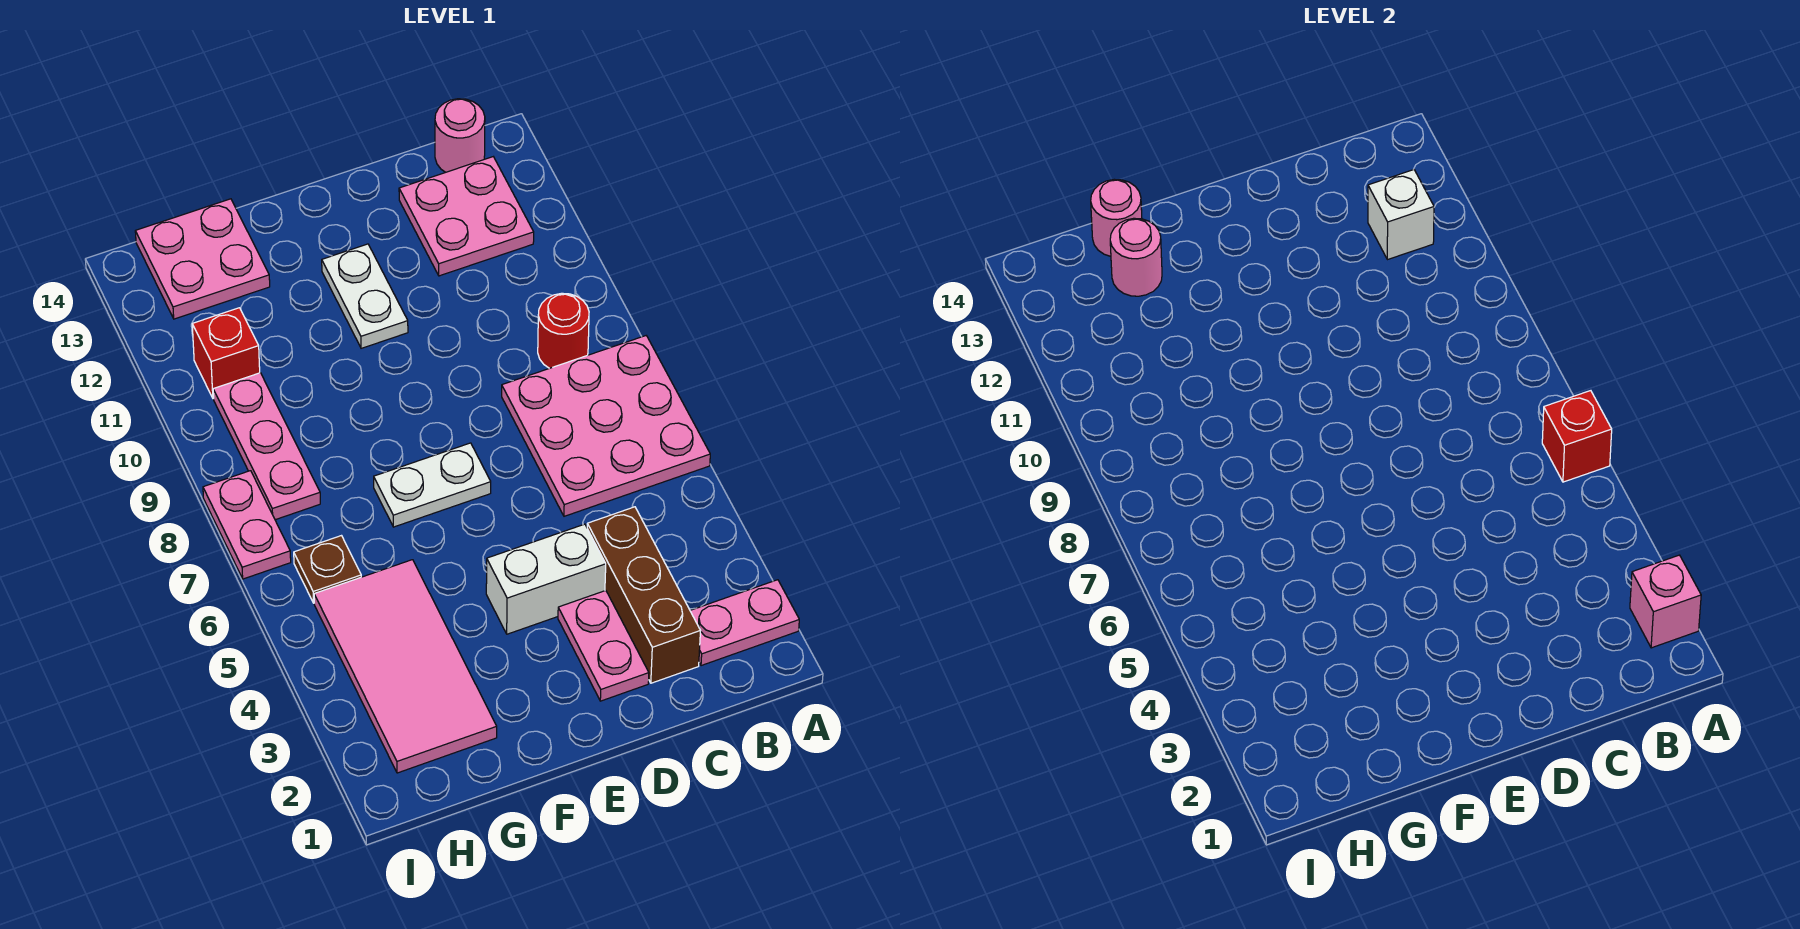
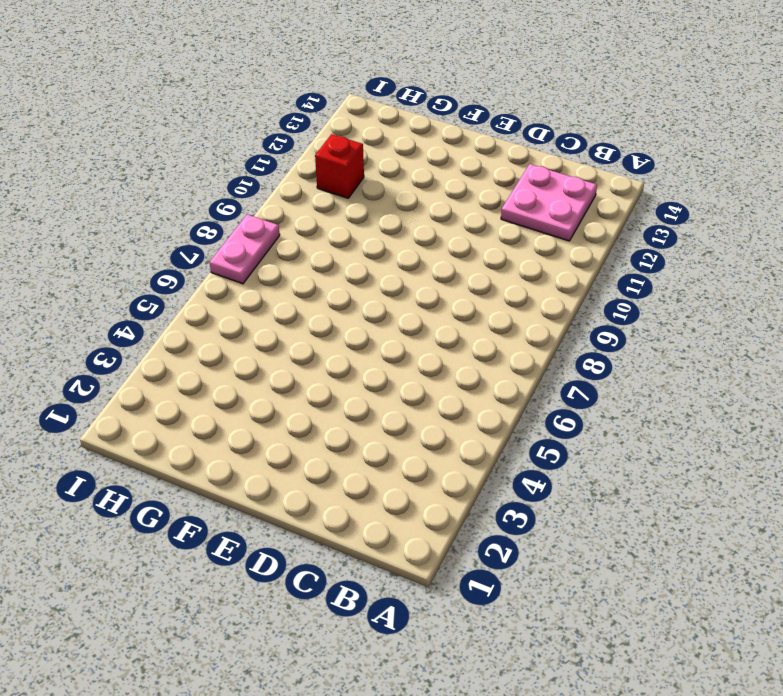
none -> pink plate A2:B2 level 1
none -> pink plate A6:C8 level 1
none -> red round brick B9 level 1

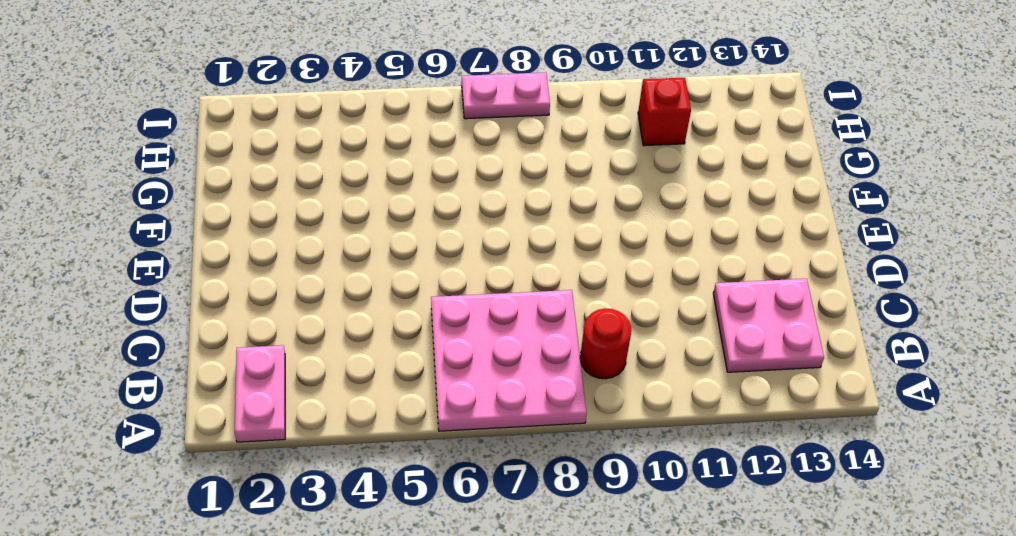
none -> pink round brick B14 level 1
none -> brown brick C2:C4 level 1
none -> pink plate D2:D3 level 1

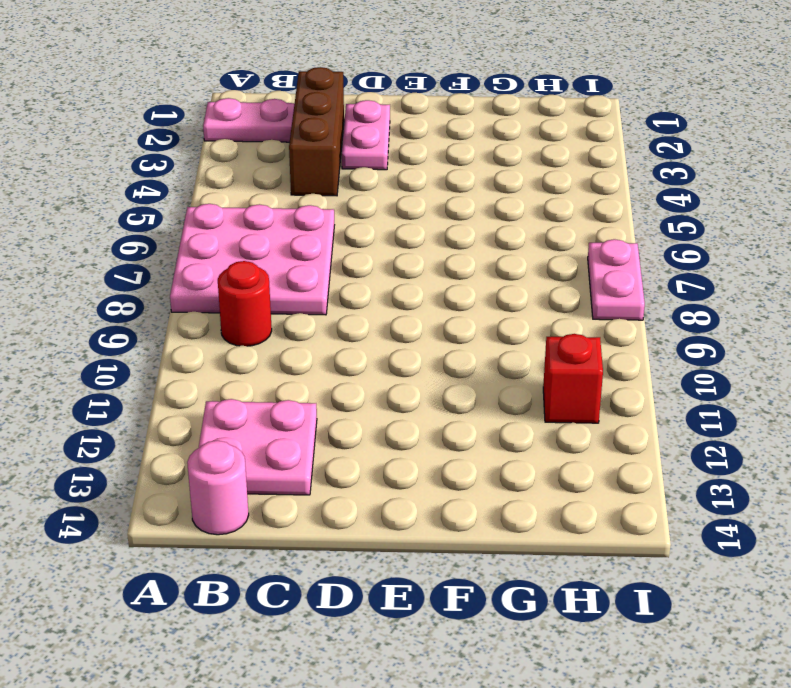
none -> white brick D4:E4 level 1
none -> white plate E7:F7 level 1
none -> white plate E11:E12 level 1

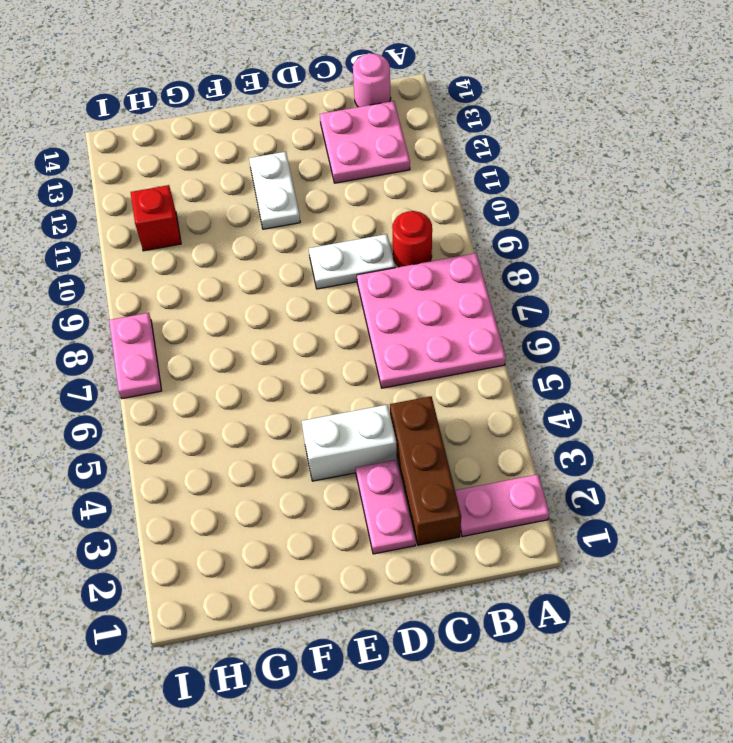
white plate C9:D9 level 1 -> white plate E7:F7 level 1
none -> pink tile G2:H5 level 1
none -> pink plate G13:H14 level 1
none -> brown plate H6 level 1

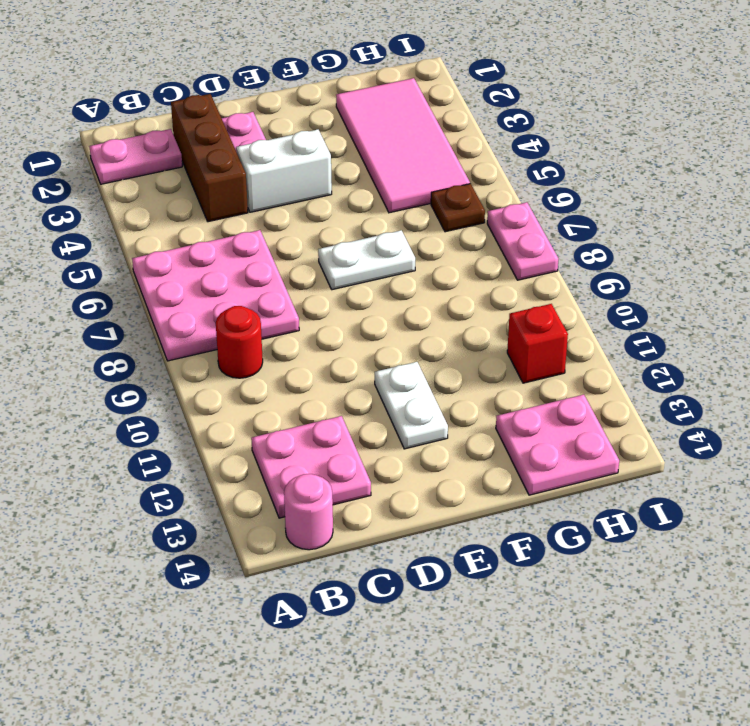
none -> pink plate H8:H10 level 1
none -> pink brick A2 level 2
none -> red brick A6 level 2

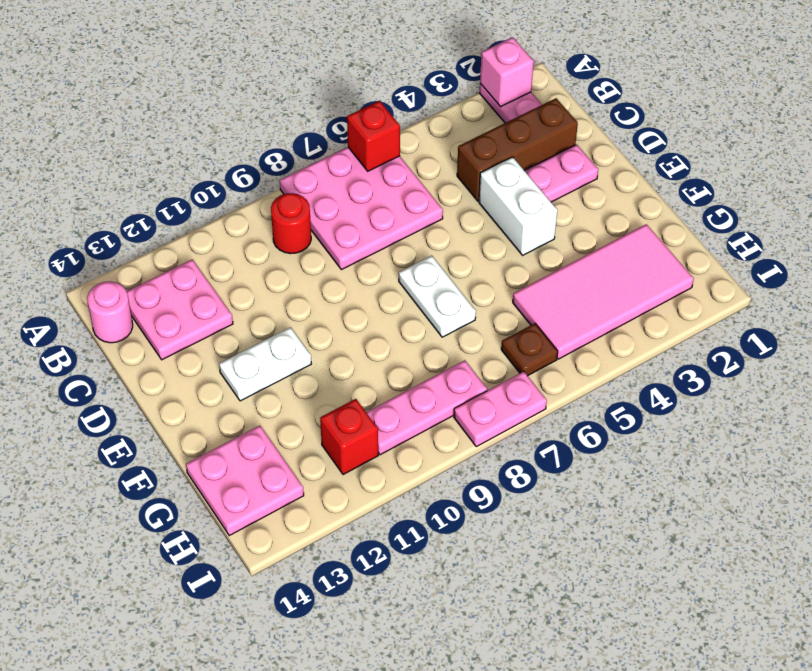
none -> white brick B12 level 2
none -> pink round brick G13 level 2
none -> pink round brick G14 level 2

